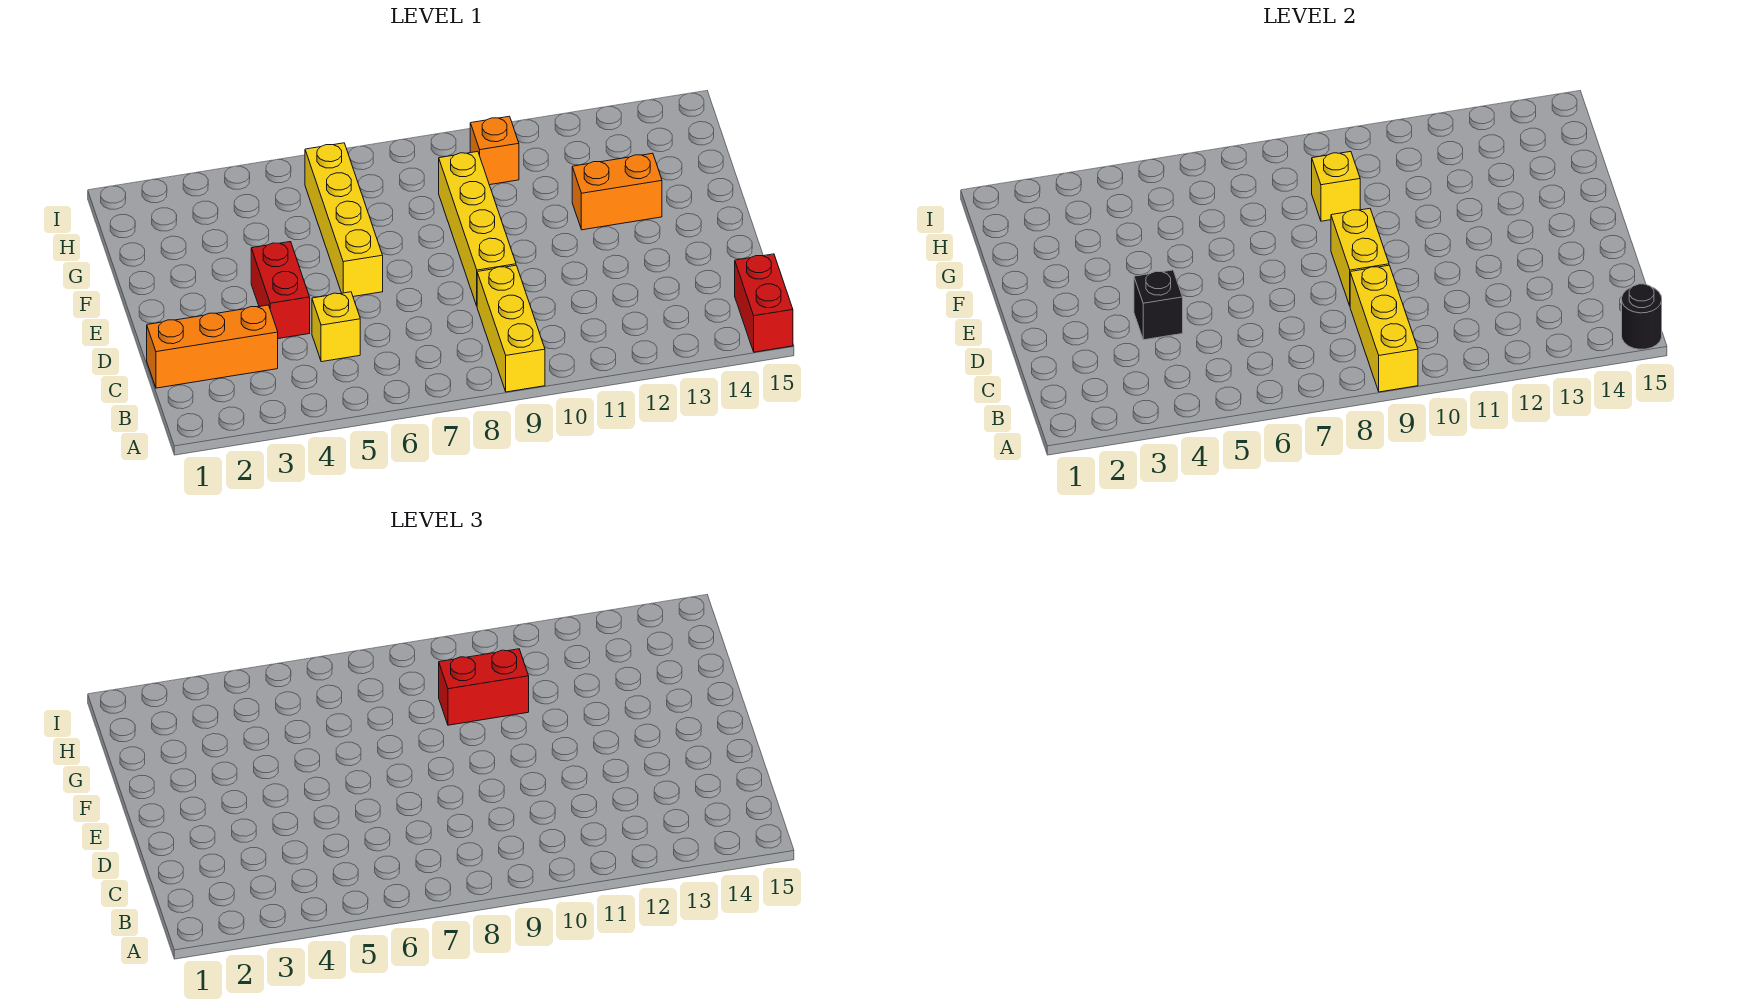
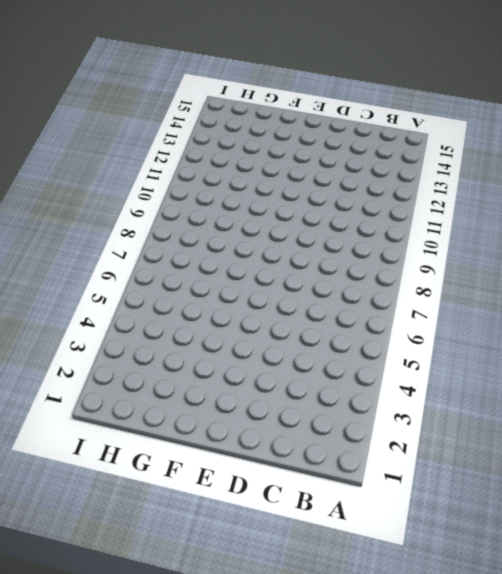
none -> yellow brick A9:C9 level 1
none -> red brick A15:B15 level 1
none -> orange brick C1:C3 level 1

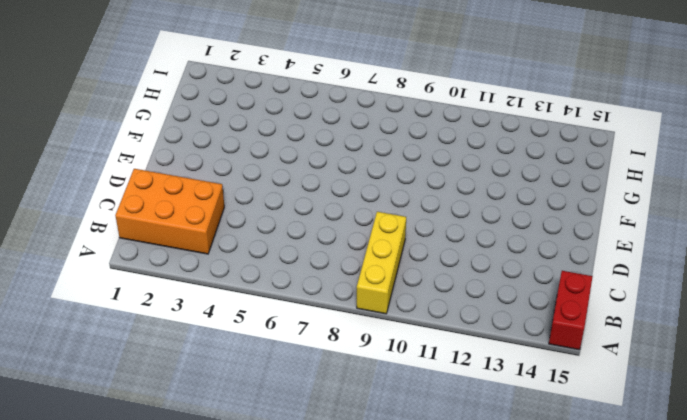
orange brick B1:C3 level 1 -> orange brick C1:C3 level 1
none -> yellow brick C5 level 1
none -> red brick D4:E4 level 1
none -> yellow brick D9:G9 level 1

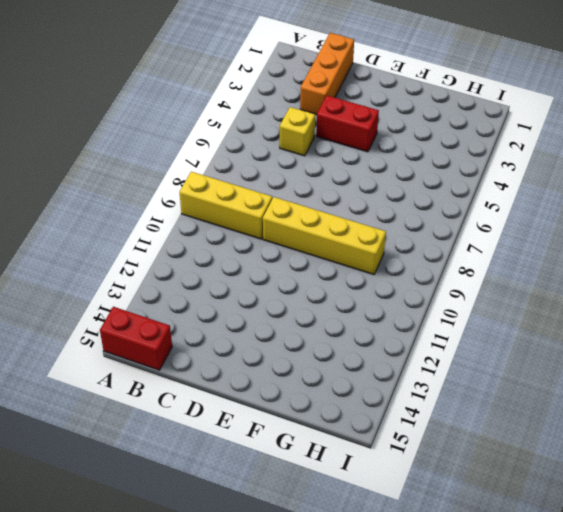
none -> yellow brick E6:H6 level 1
none -> orange brick F12:F13 level 1
none -> orange brick H10 level 1

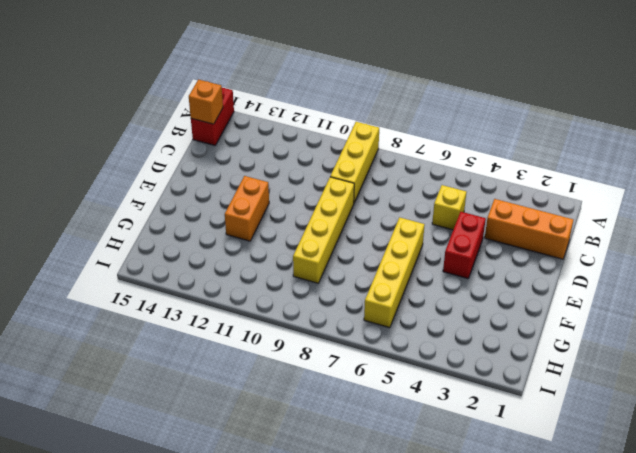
orange brick B15 level 2 -> orange brick H10 level 1
orange brick E12:F12 level 1 -> orange brick F12:F13 level 1
none -> yellow brick A9:C9 level 2
none -> black round brick A15 level 2
none -> black brick D4 level 2

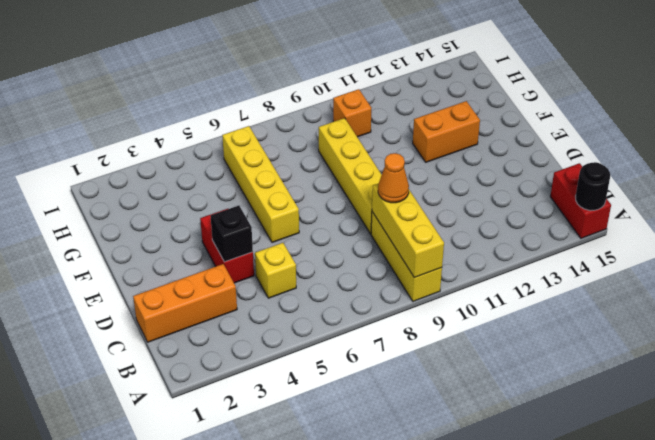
orange cone C9 level 3 -> none
none -> yellow brick D9:E9 level 2
none -> yellow brick G9 level 2
none -> red brick G9:G10 level 3

